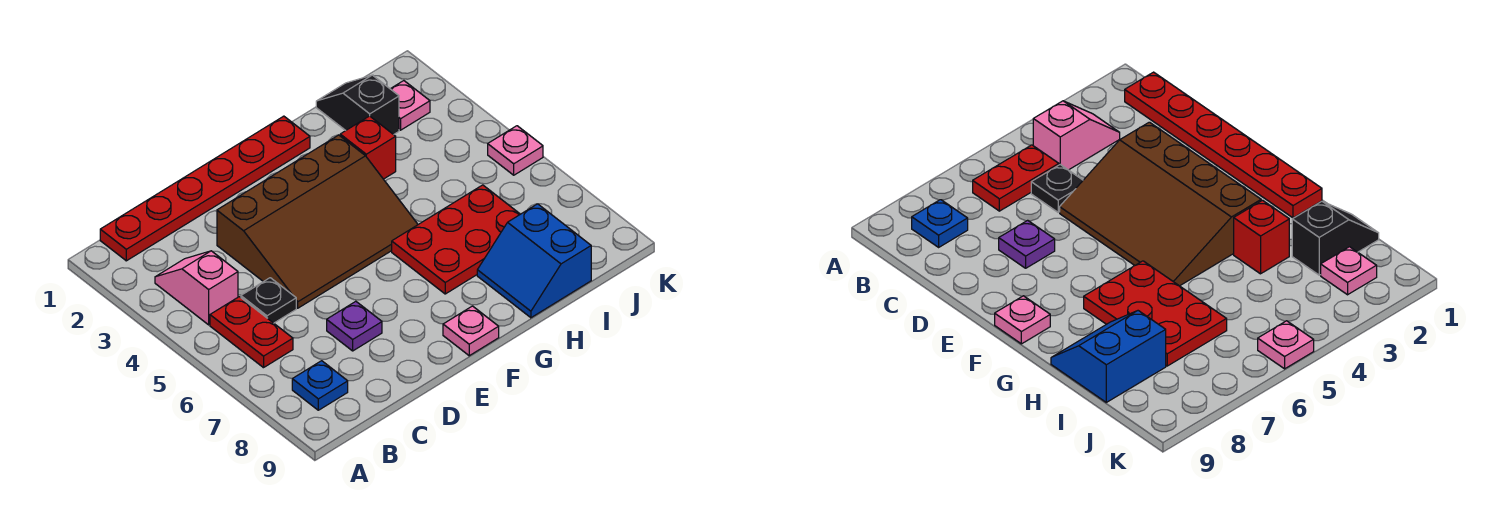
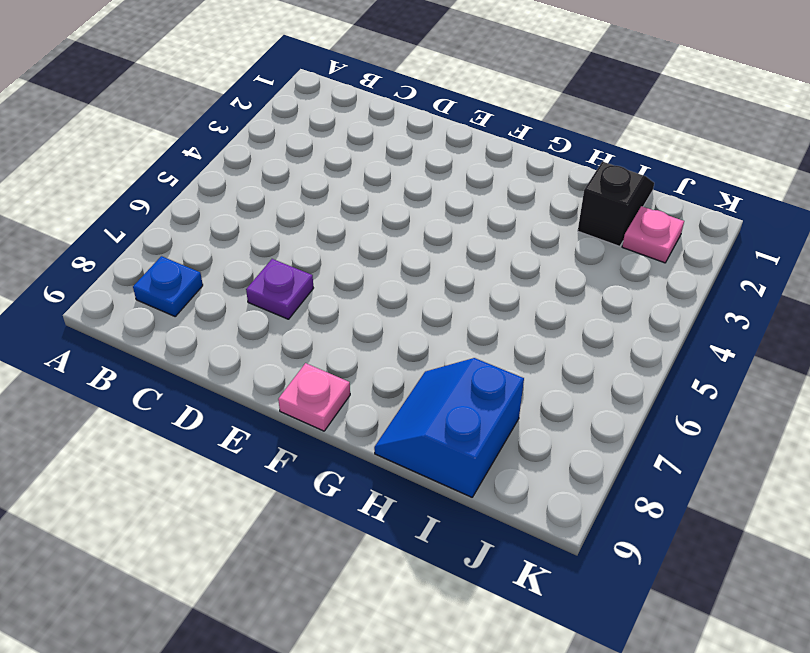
none -> red plate B1:G1 level 1
none -> pink slope B3:B4 level 1 top 4
none -> red plate B5:B6 level 1

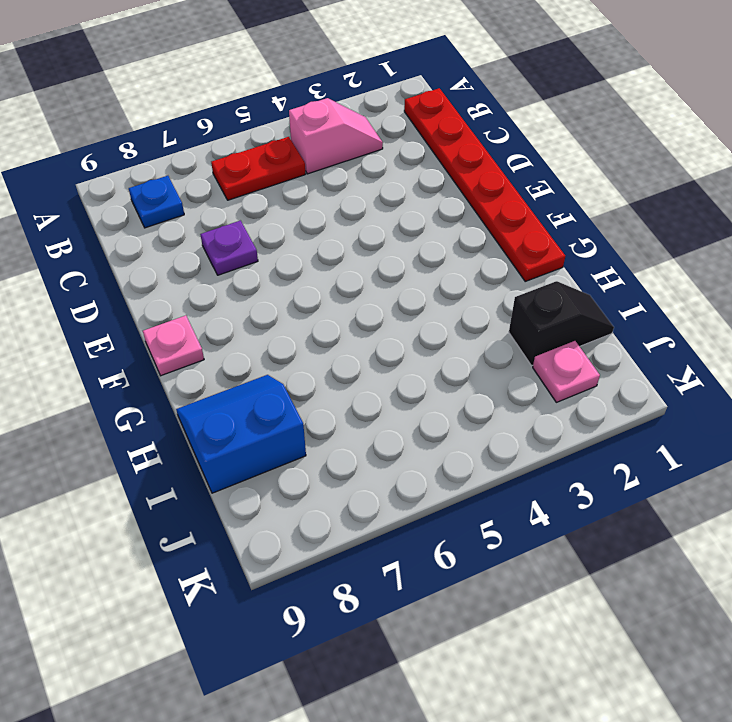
none -> black plate C5 level 1
none -> brown slope D3:G5 level 1 top 3
none -> red plate G6:I7 level 1

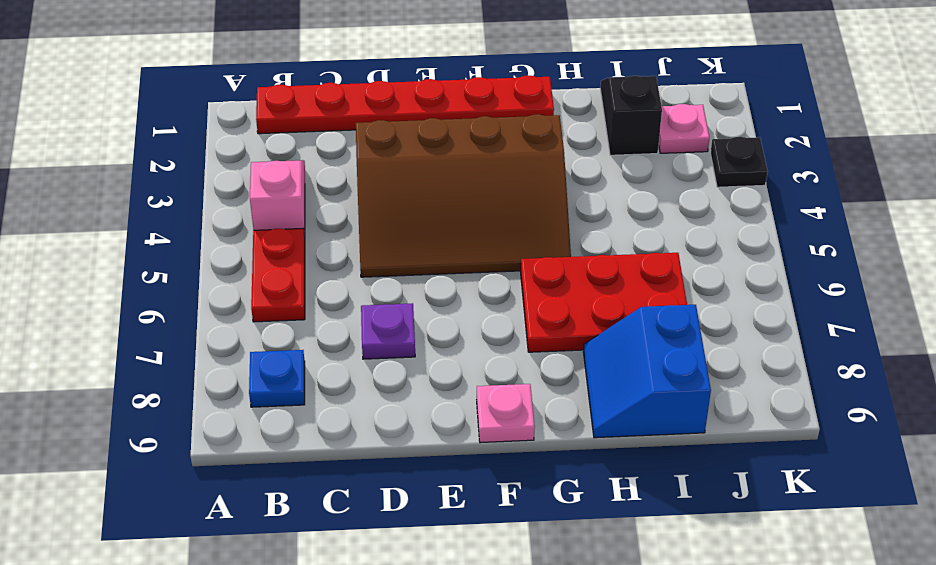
black plate K3 level 1 -> black plate C5 level 1
none -> red brick H3 level 1
none -> pink plate K5 level 1

